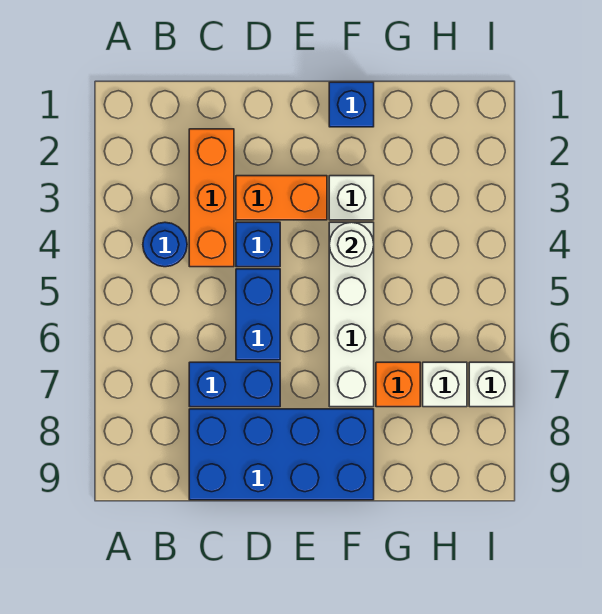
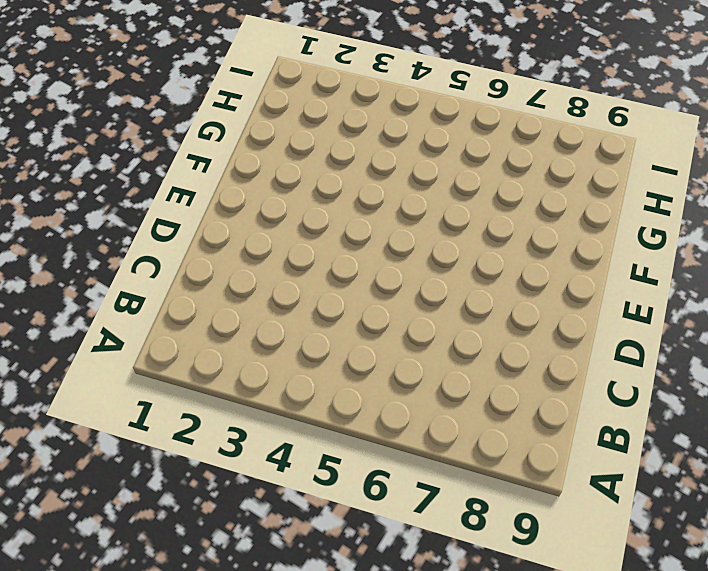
none -> blue round brick B4 level 1
none -> orange brick C2:C4 level 1
none -> blue brick C7:D7 level 1

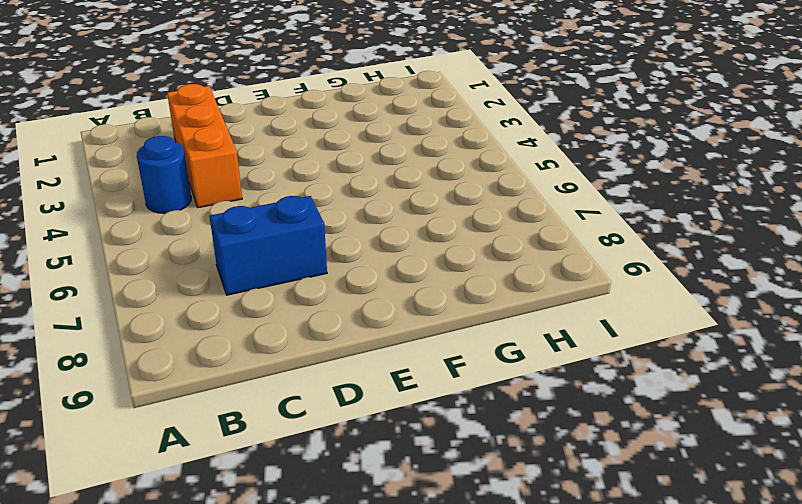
none -> blue brick C8:F9 level 1
none -> orange brick D3:E3 level 1
none -> blue brick D4 level 1

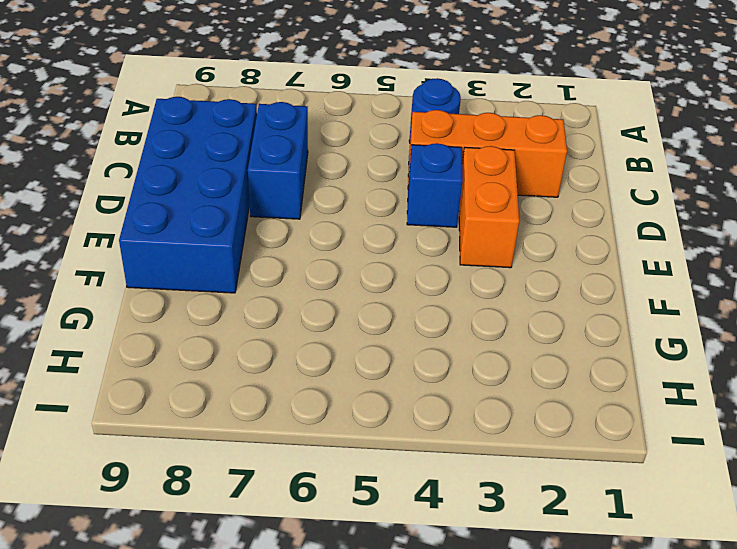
none -> blue brick D5:D6 level 1
none -> blue brick F1 level 1
none -> white brick F3 level 1

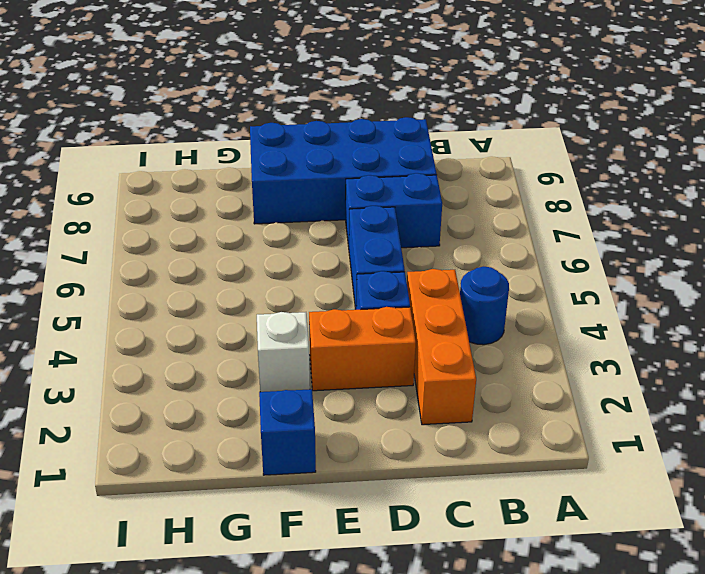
none -> white brick F4:F7 level 1
none -> orange brick G7 level 1
none -> white brick H7 level 1

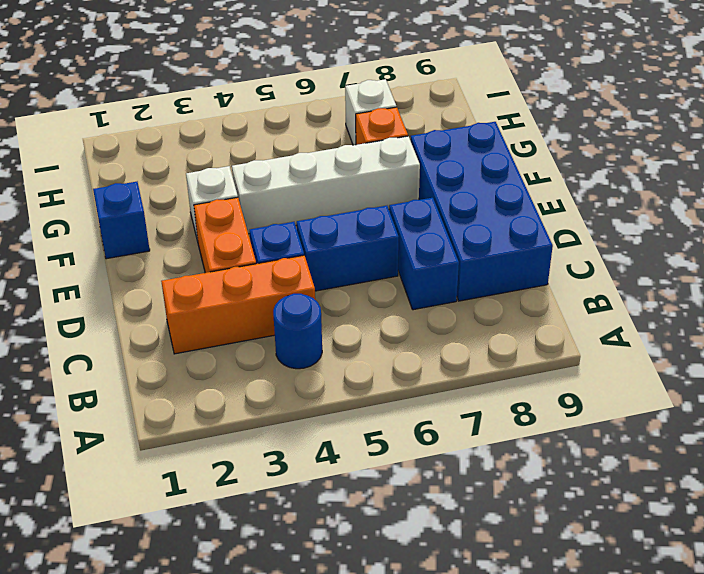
none -> white brick I7 level 1
none -> white round brick F4 level 2

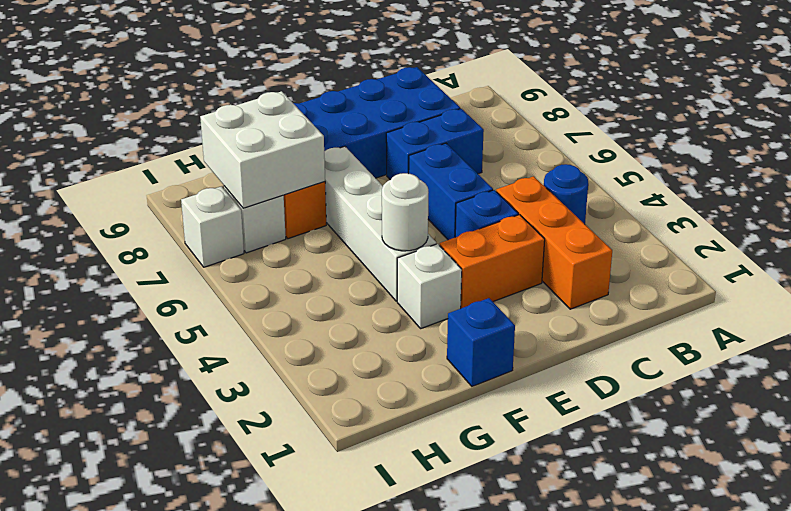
white brick G7:H8 level 2 -> none

